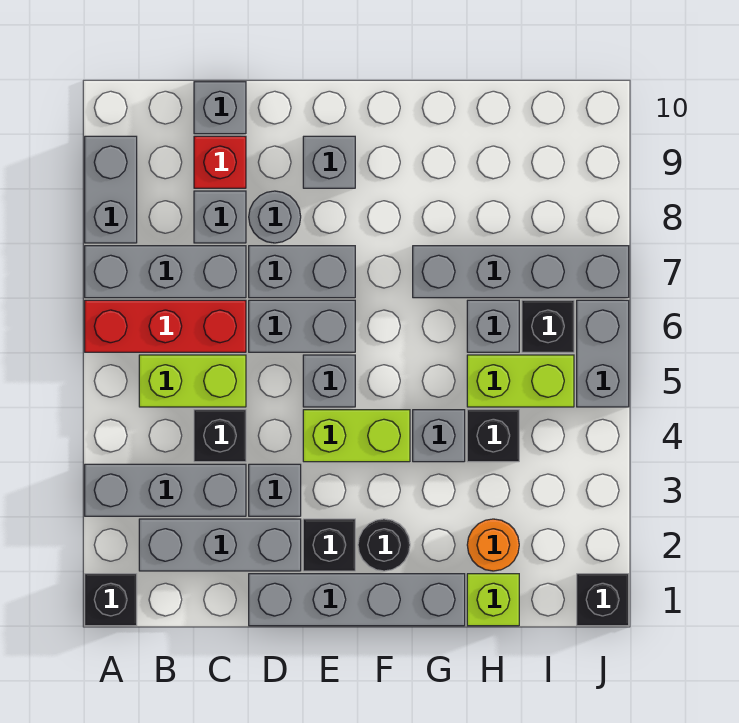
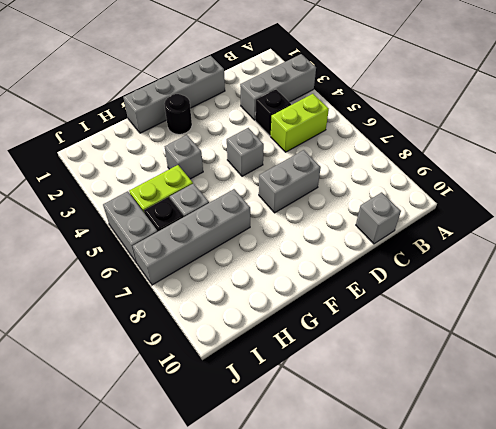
none -> black brick A1 level 1
none -> red brick A6:C6 level 1
none -> grey brick A7:C7 level 1
none -> grey brick A8:A9 level 1

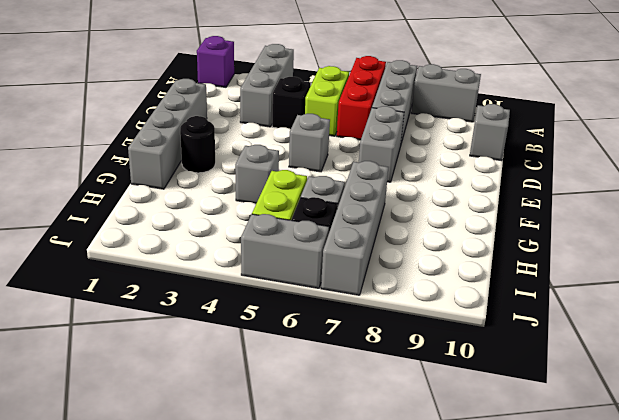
purple brick A1 level 1 -> black brick A1 level 1
none -> grey brick B2:D2 level 1
none -> grey brick C8 level 1
none -> red brick C9 level 1
none -> grey brick D3 level 1

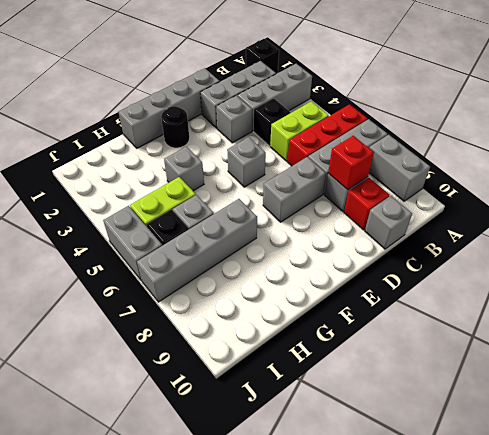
red brick C8 level 2 -> none
none -> grey brick D6:E6 level 1
none -> grey round brick D8 level 1
none -> black brick E2 level 1
none -> lime brick E4:F4 level 1

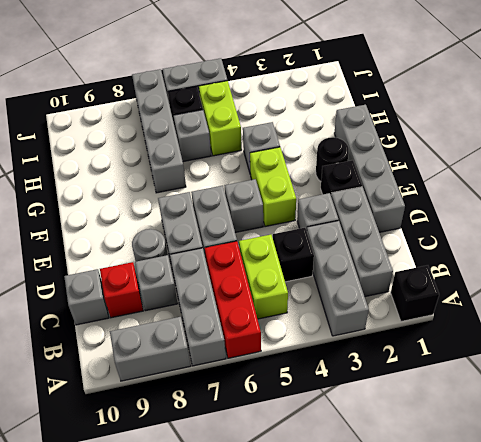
none -> grey brick E9 level 1
none -> lime brick H1 level 1
none -> orange round brick H2 level 1
none -> black brick H4 level 1

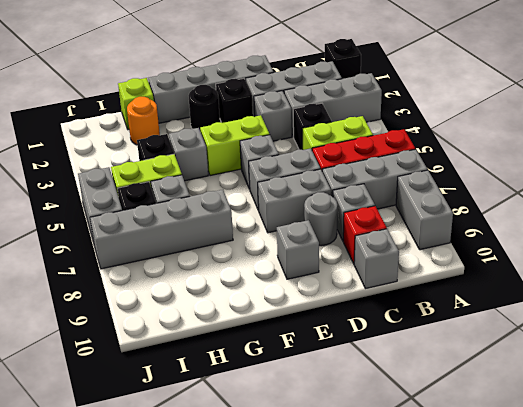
none -> black brick J1 level 1

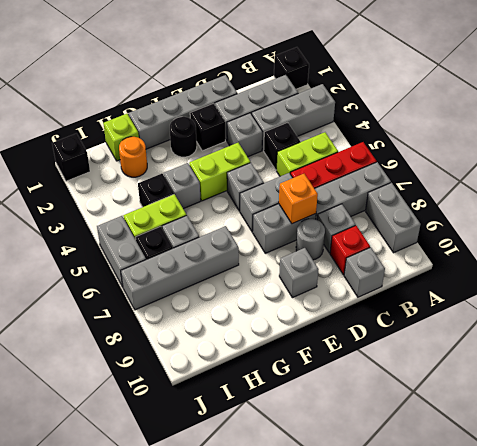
orange brick D7 level 2 -> none

